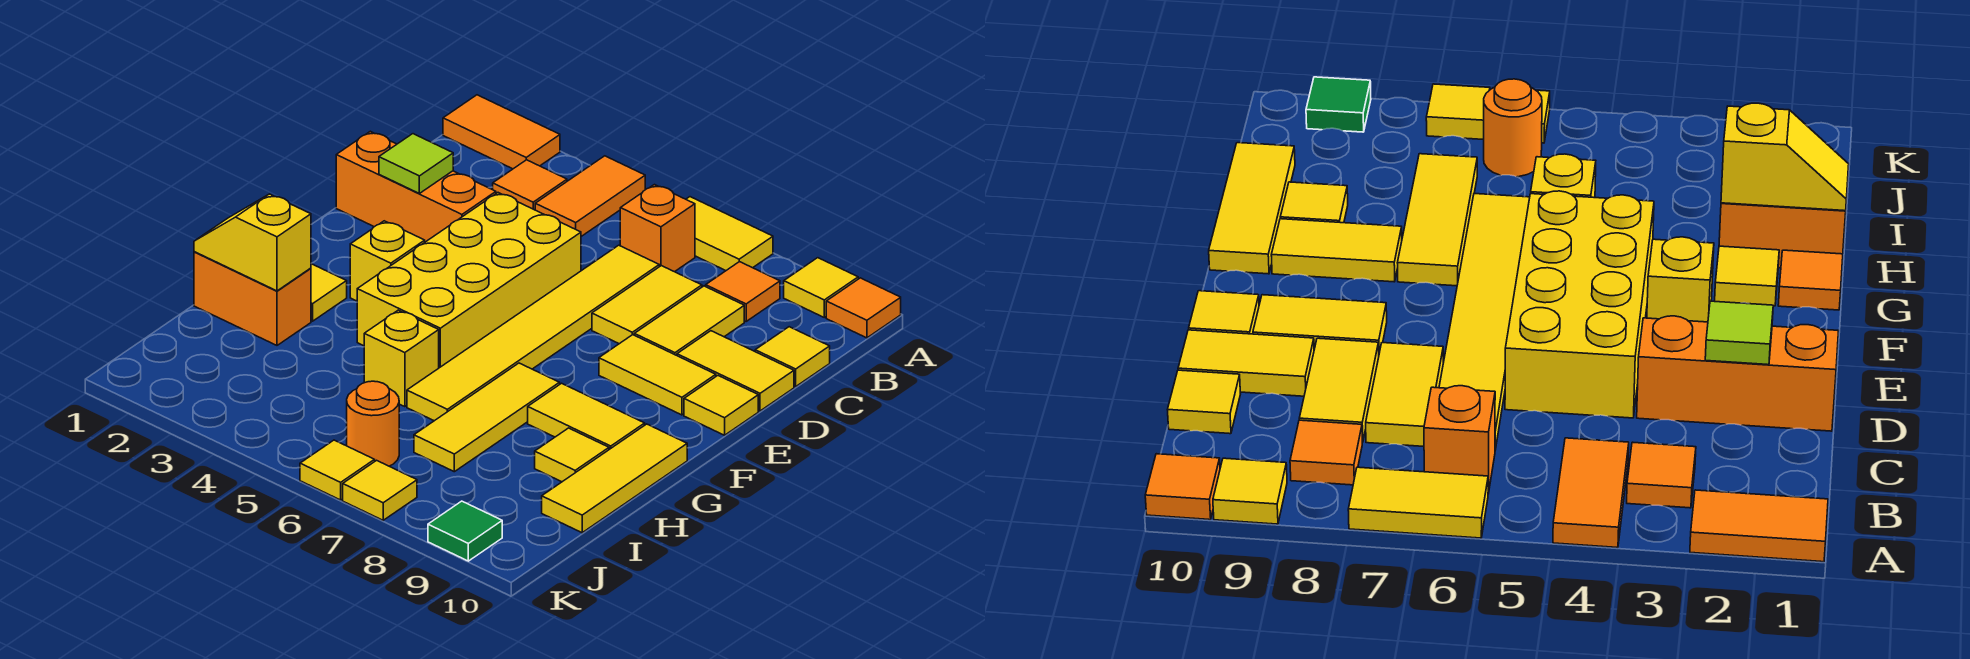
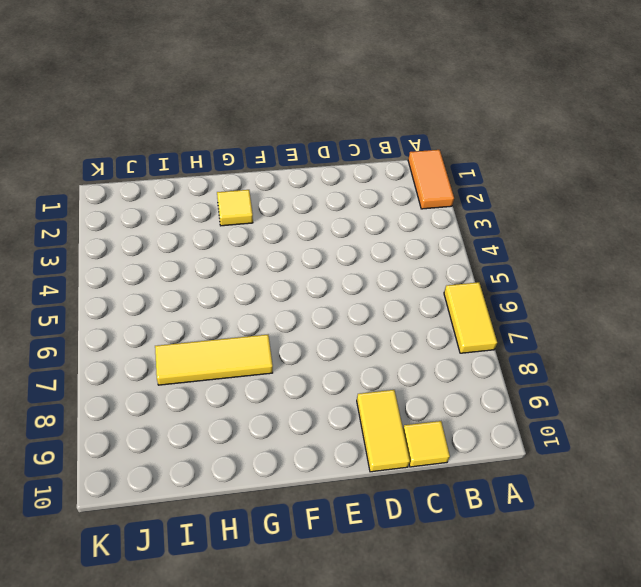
none -> orange tile A4:B4 level 1
none -> yellow tile A9 level 1
none -> orange tile A10 level 1
none -> orange tile B3 level 1

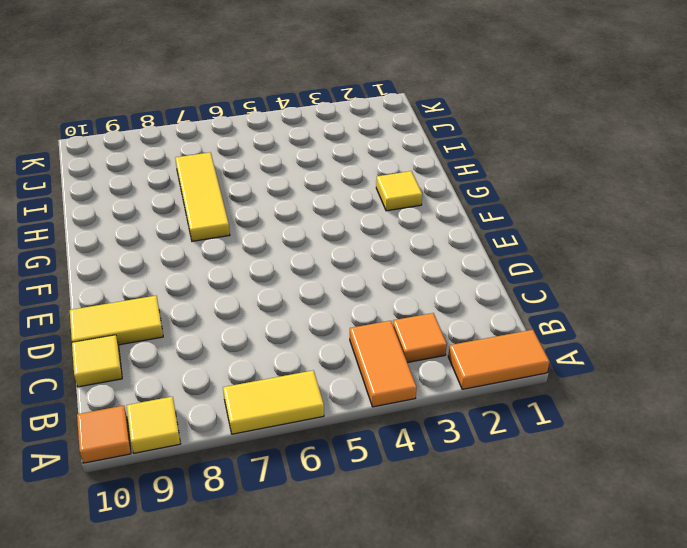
none -> orange brick B6 level 1
none -> orange tile B8 level 1
none -> yellow tile C6:H6 level 1
none -> yellow tile C7:D7 level 1

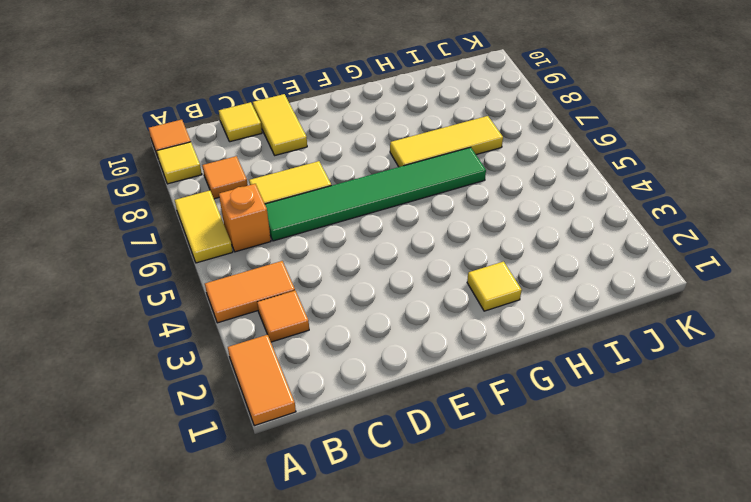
green tile C6:H6 level 1 -> yellow tile C6:H6 level 1
none -> yellow tile C8:D8 level 1
none -> orange brick D1:D3 level 1
none -> yellow brick D4:G5 level 1
none -> yellow tile E8:E9 level 1

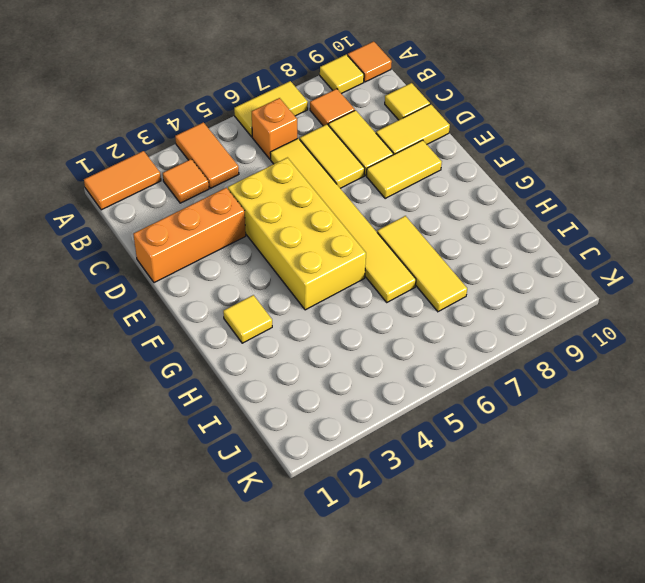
none -> yellow tile E10 level 1
none -> yellow brick F3 level 1
none -> orange tile G1 level 1
none -> yellow tile G8:G9 level 1

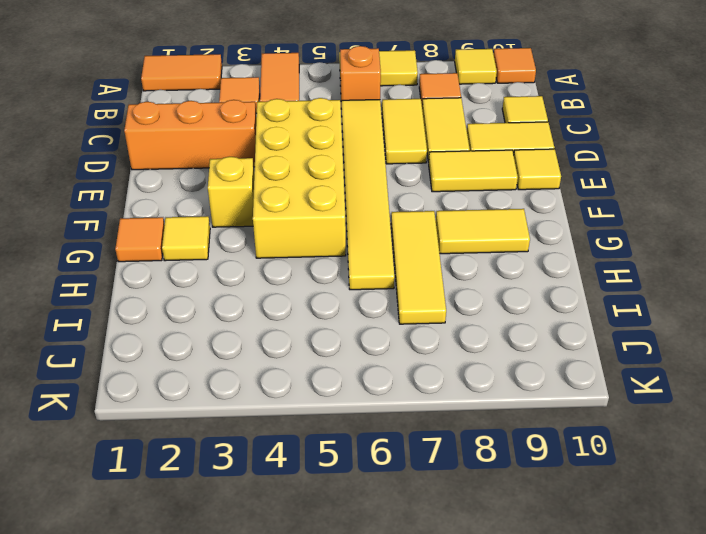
none -> yellow tile G10:I10 level 1
none -> orange brick H1:H2 level 1
none -> yellow brick H5 level 1
none -> yellow tile H9 level 1

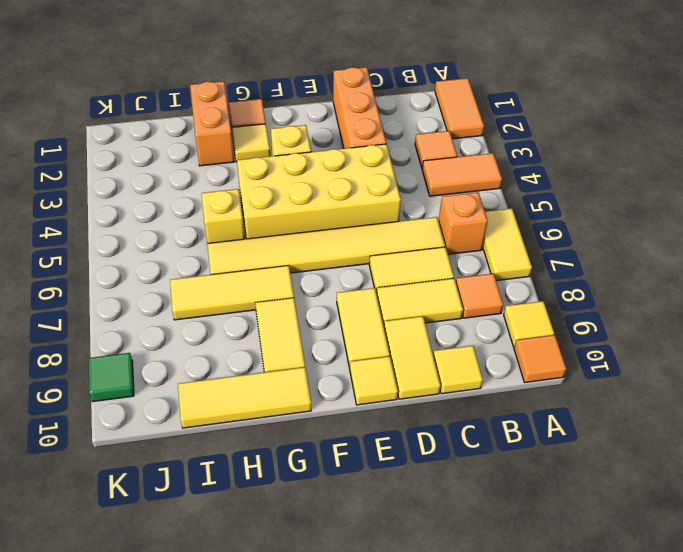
none -> yellow tile H9 level 1
none -> orange round brick J6 level 1
none -> yellow tile K6 level 1
none -> yellow tile K7 level 1

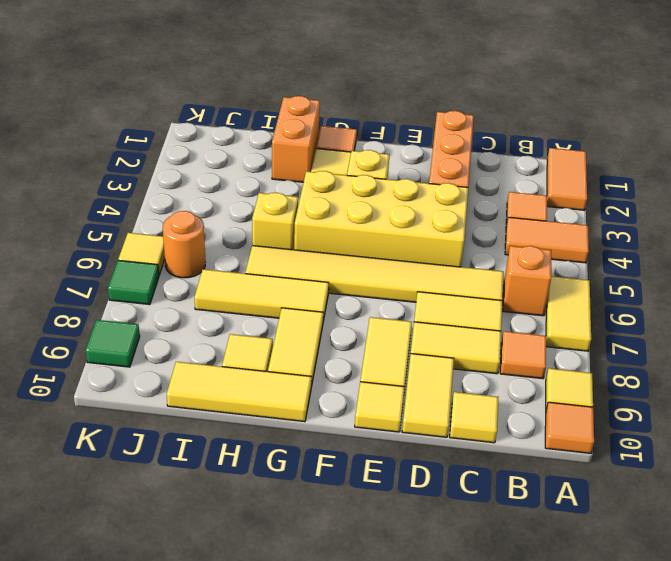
green tile K7 level 1 -> yellow tile K7 level 1
none -> lime tile D2 level 2
none -> yellow slope H1:H2 level 2 top 2

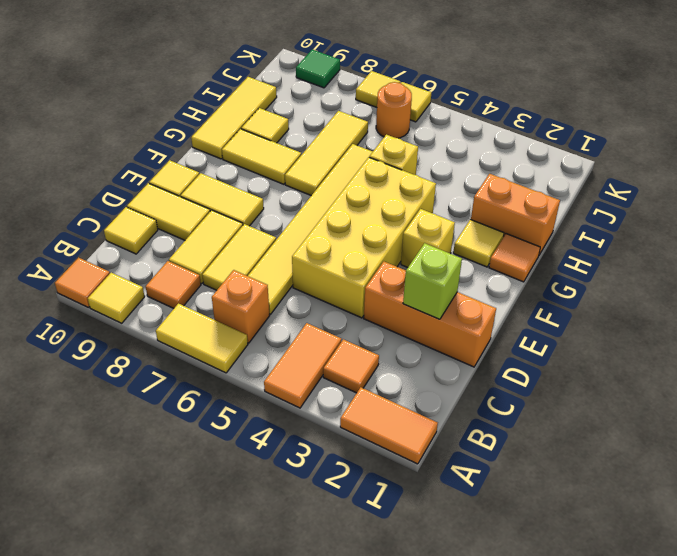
lime brick D2 level 2 -> lime tile D2 level 2
none -> yellow slope H1:H2 level 2 top 2

